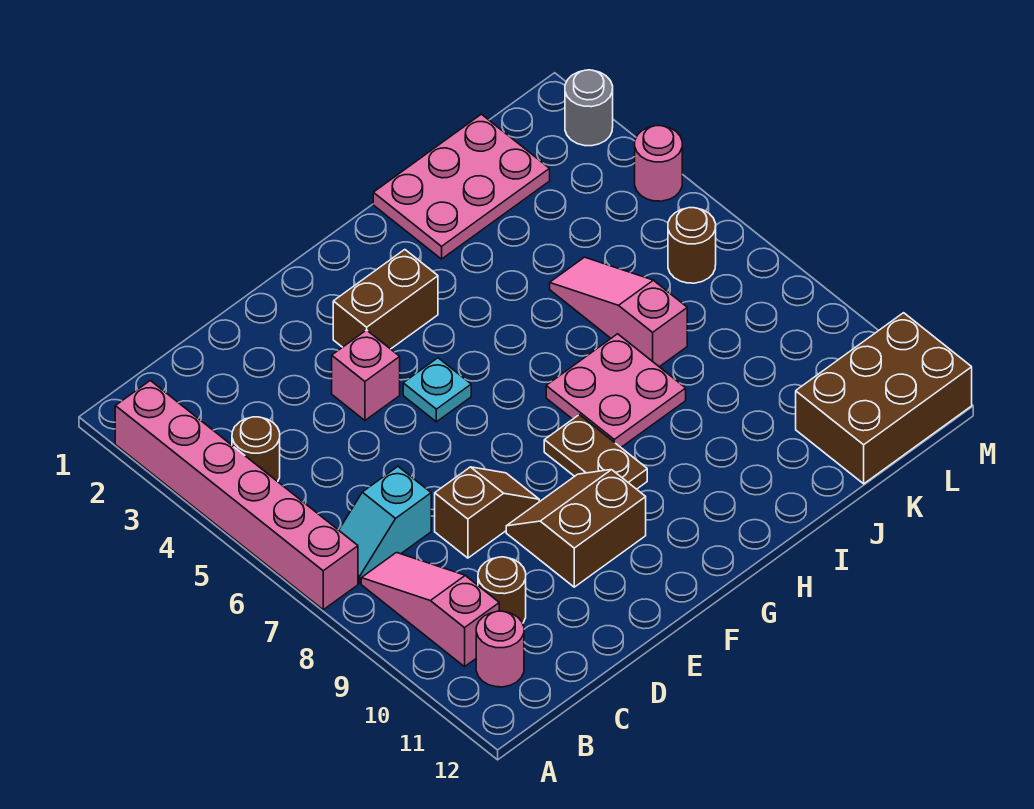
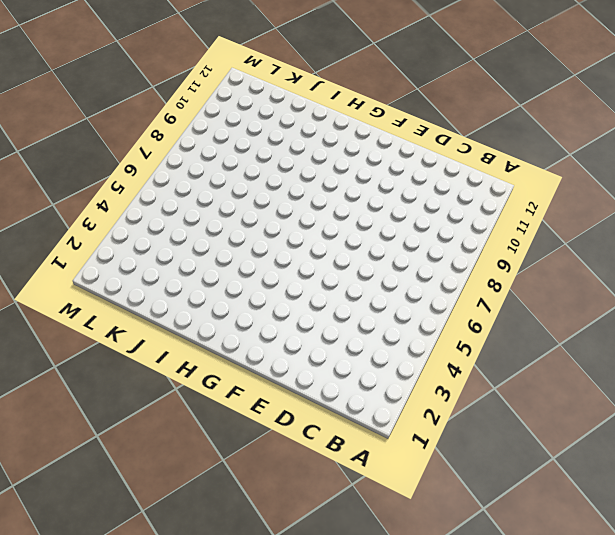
none -> pink brick A2:A7 level 1
none -> brown round brick B4 level 1
none -> cyan slope B7:C7 level 1 top C

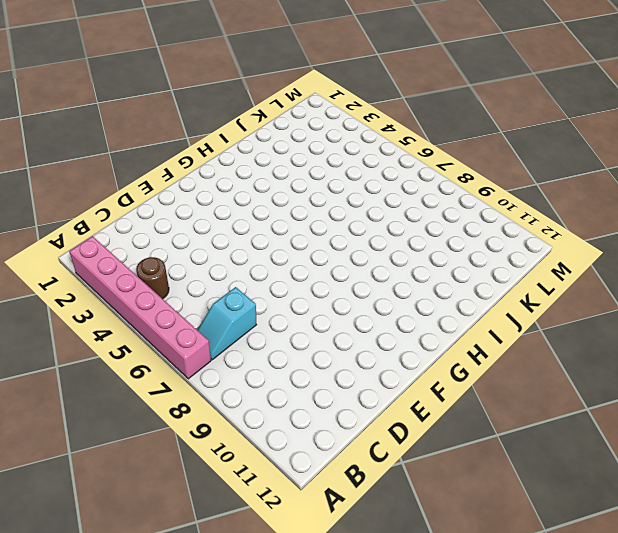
none -> pink slope B8:B10 level 1 top 10
none -> pink round brick B11 level 1
none -> brown round brick C10 level 1

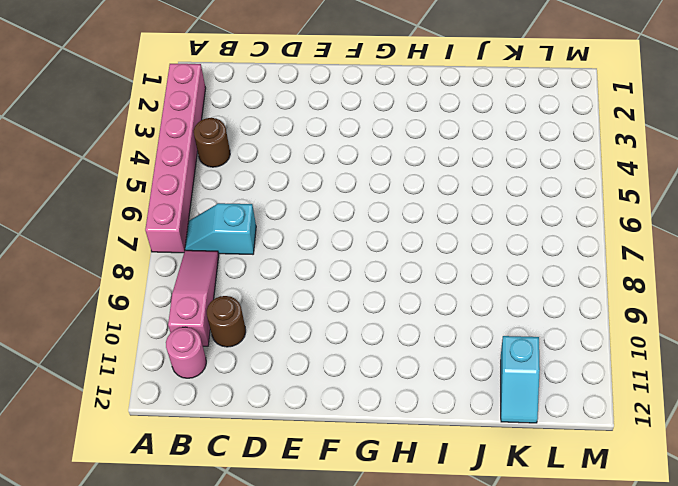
cyan slope K11:K12 level 1 top 11 -> brown brick K11:M12 level 1
none -> brown slope D8:E8 level 1 top D
none -> pink brick E4 level 1
none -> brown slope E9:F10 level 1 top 10

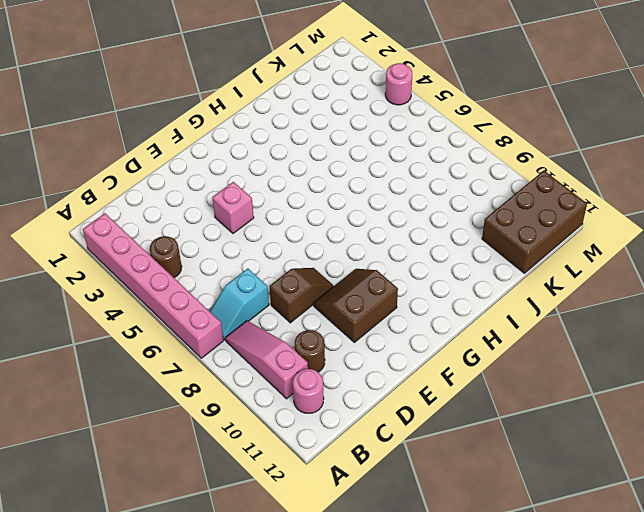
none -> brown brick F3:G3 level 1
none -> cyan plate F5 level 1
none -> brown plate G8:G9 level 1

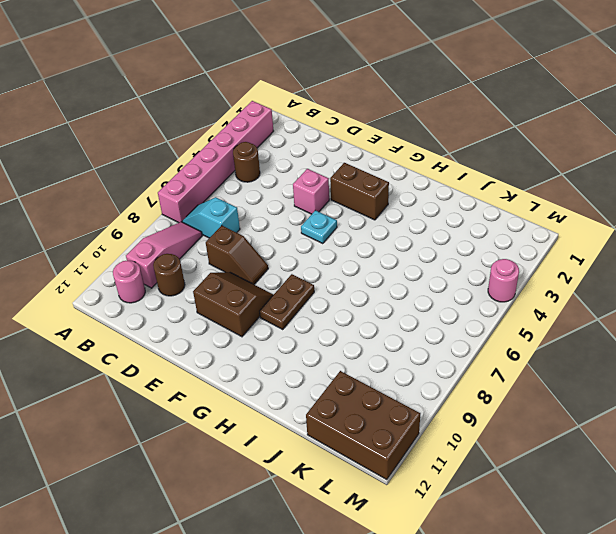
none -> pink plate H7:I8 level 1
none -> pink plate I1:K2 level 1
none -> pink slope J5:J7 level 1 top 7

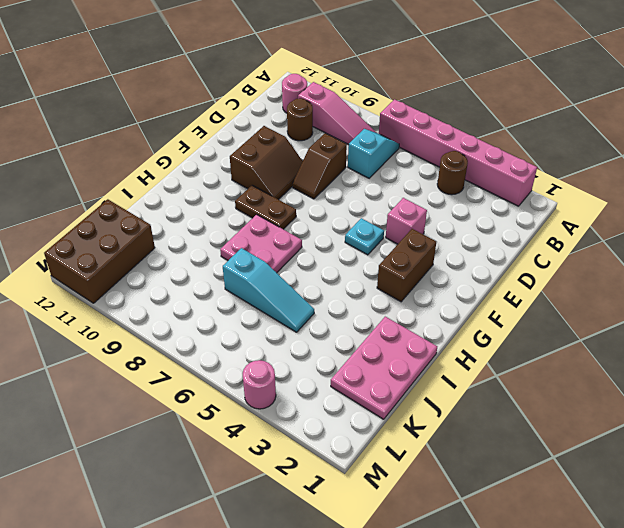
cyan slope J5:J7 level 1 top 7 -> pink slope J5:J7 level 1 top 7
none -> brown round brick L6 level 1
none -> grey round brick M2 level 1

